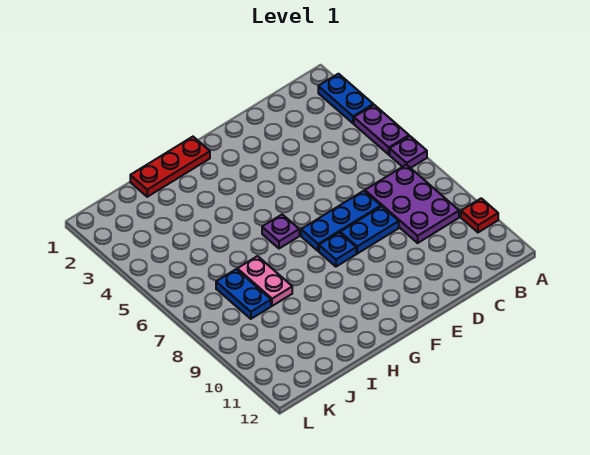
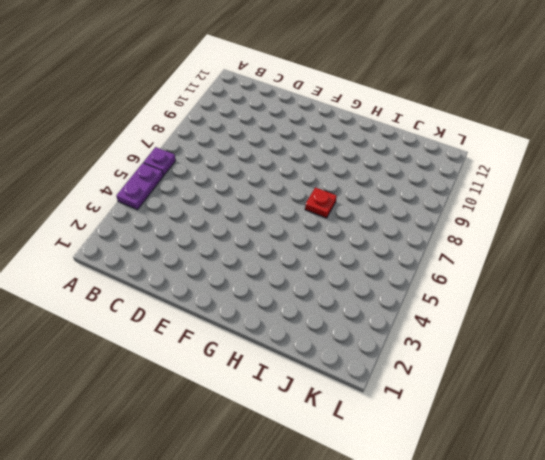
red plate H7 level 1 -> red plate A10 level 1
none -> blue plate A2:A3 level 1
none -> purple plate B7:C9 level 1
none -> blue plate D7:F7 level 1

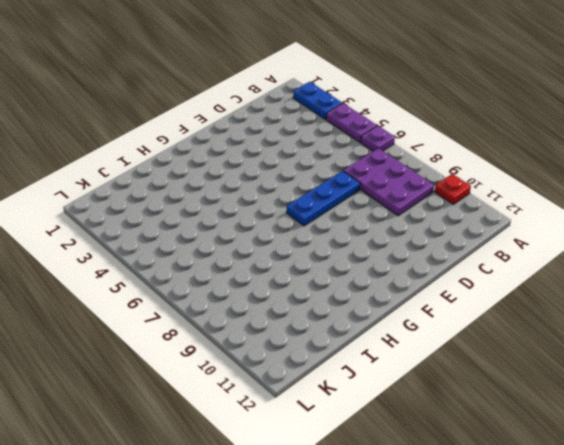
none -> blue plate D8:E8 level 1
none -> blue plate F8 level 1
none -> red plate G1:I1 level 1

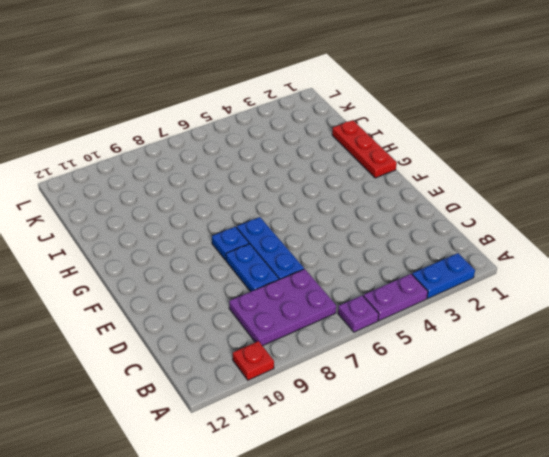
none -> purple plate G6 level 1
none -> pink plate I7:I8 level 1
none -> blue plate J7:J8 level 1

